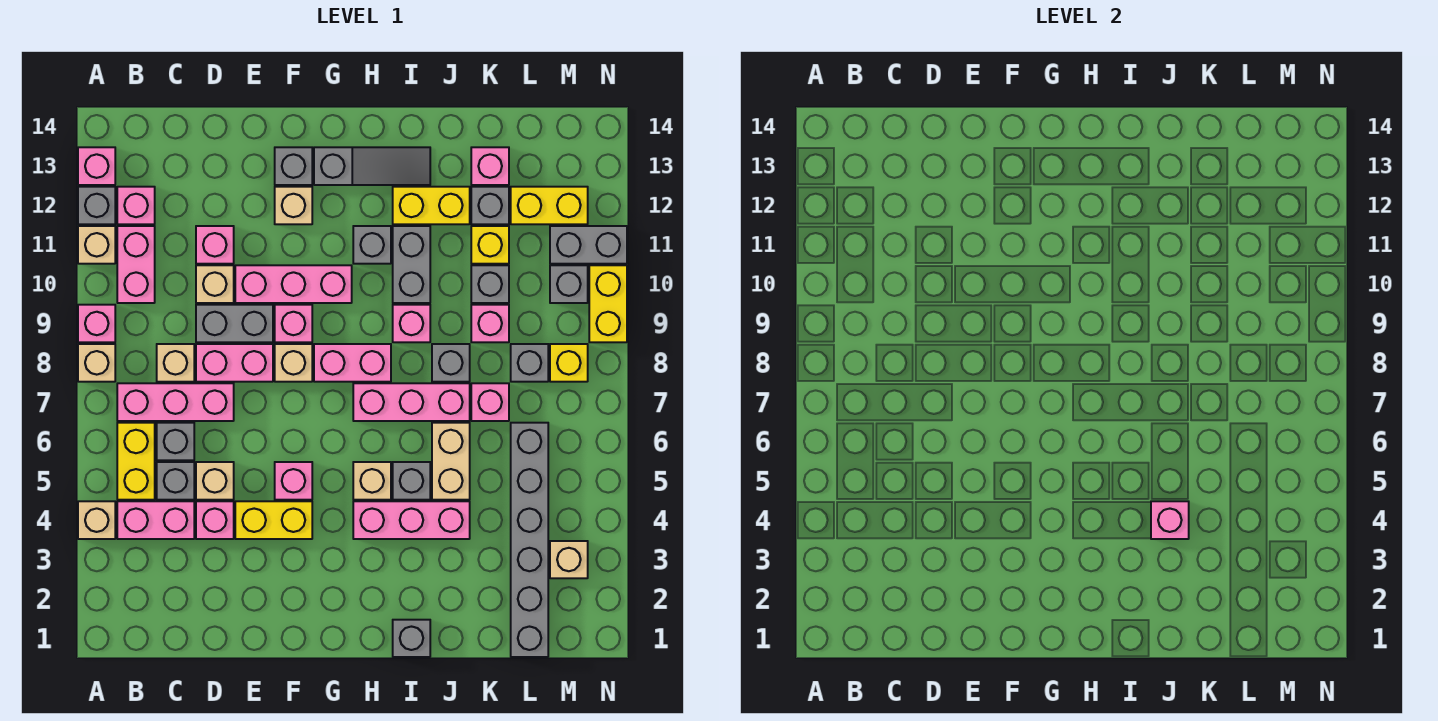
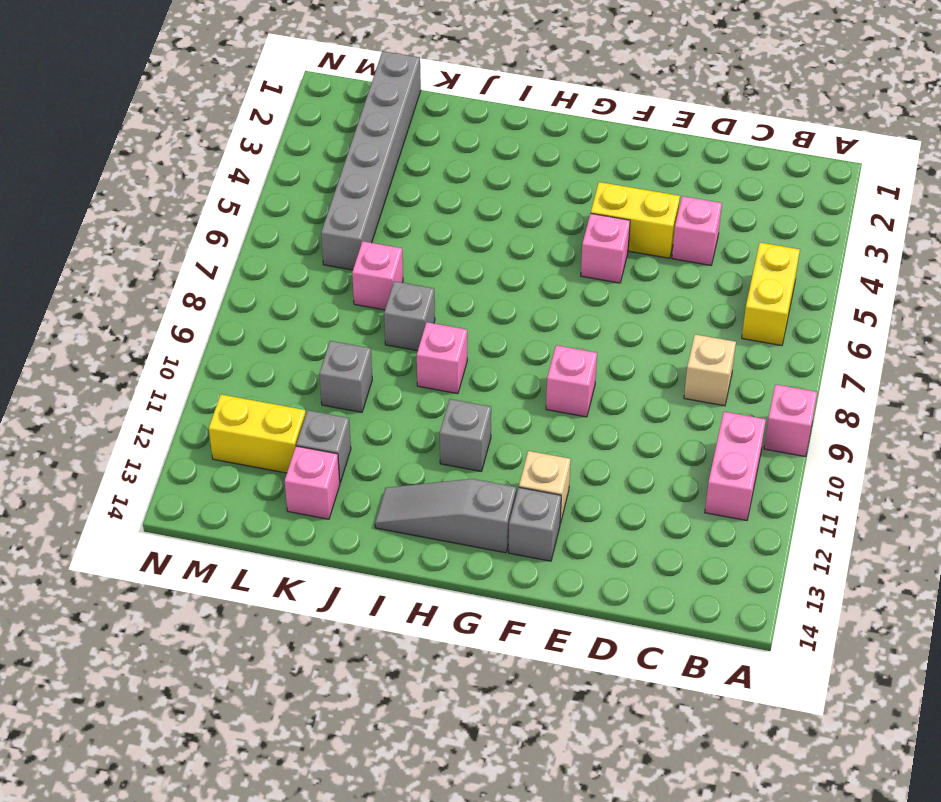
none -> tan brick A4 level 1
none -> tan brick A8 level 1
none -> tan brick A11 level 1
none -> grey brick A12 level 1

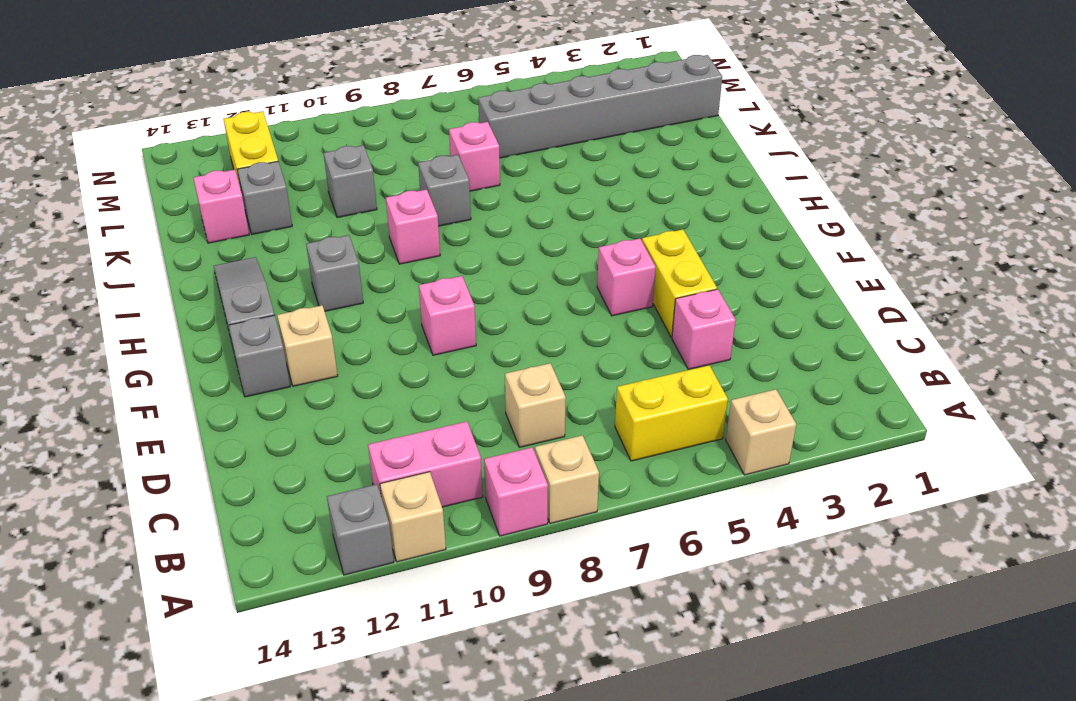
none -> pink brick A13 level 1
none -> pink brick B4:C4 level 1
none -> pink brick B7:D7 level 1
none -> pink brick B12 level 1

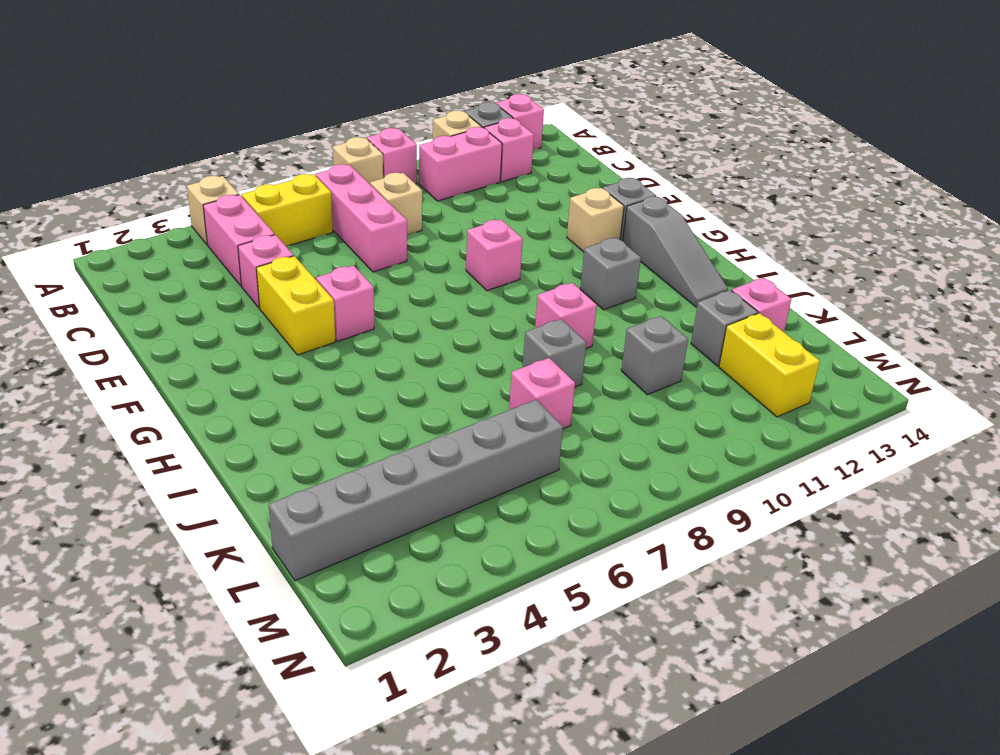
none -> grey brick C5 level 1
none -> grey brick C6 level 1
none -> tan brick D5 level 1
none -> pink brick D8:E8 level 1

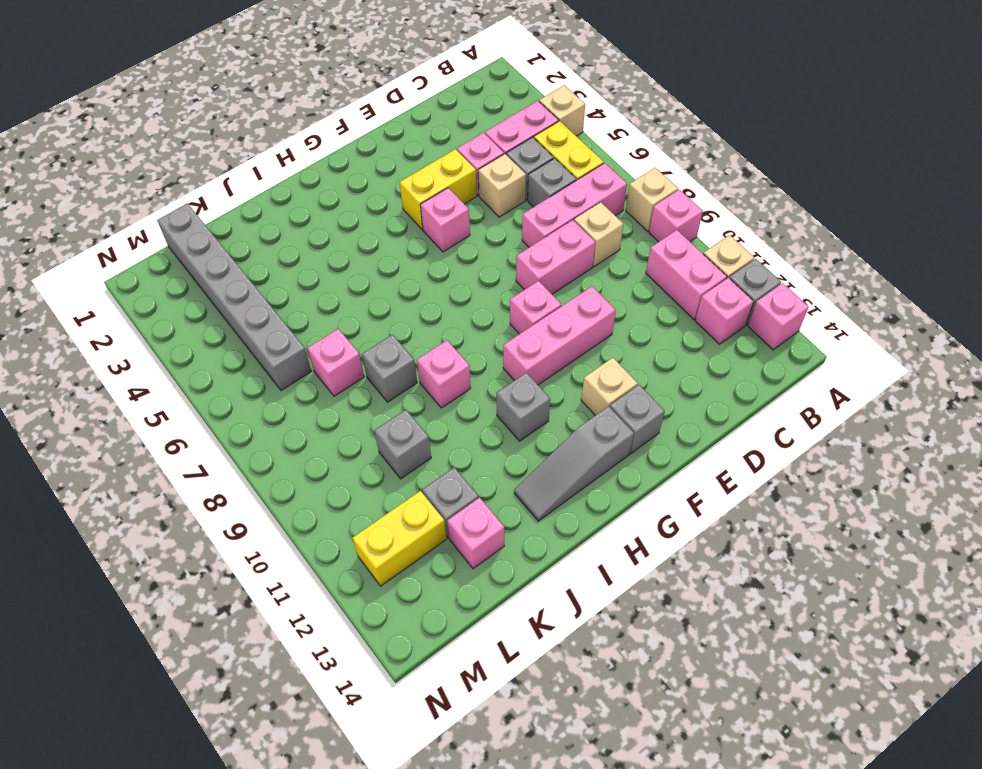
none -> grey brick D9:E9 level 1
none -> tan brick D10 level 1
none -> pink brick D11 level 1
none -> tan brick F8 level 1

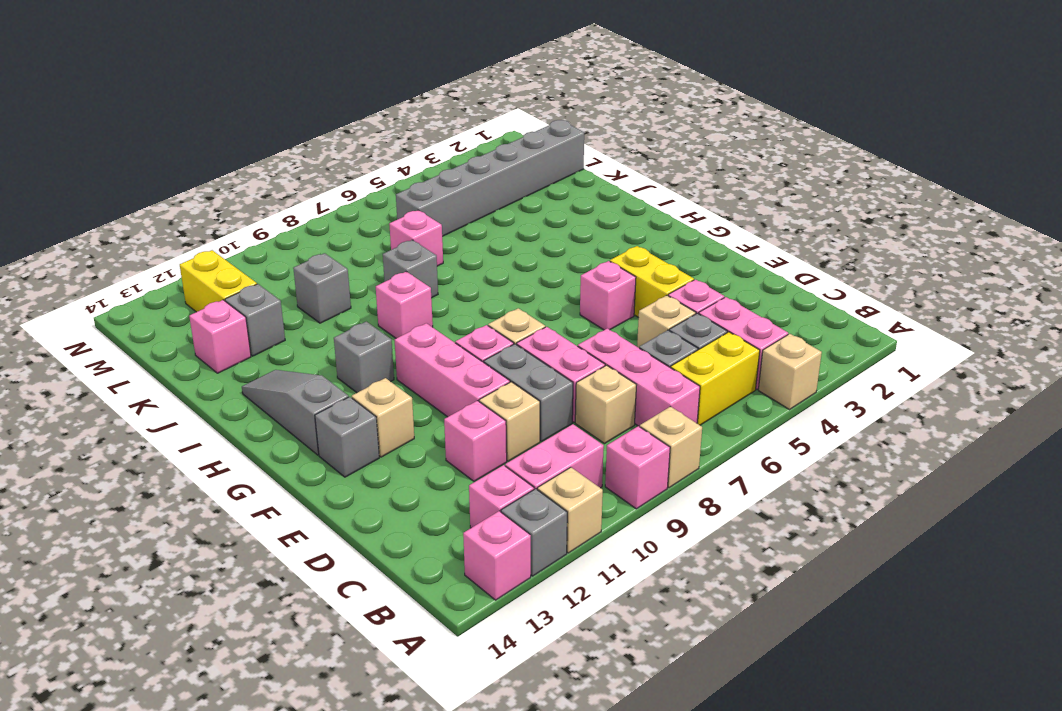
none -> pink brick G8:H8 level 1
none -> pink brick H4:J4 level 1
none -> tan brick H5 level 1
none -> pink brick H7:J7 level 1

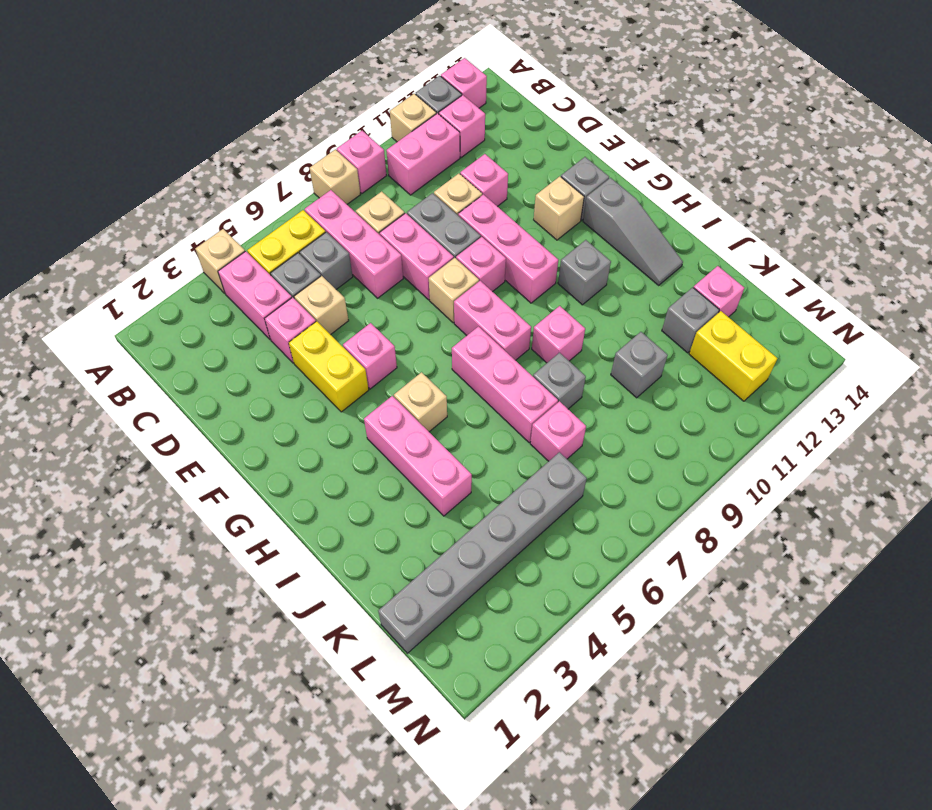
none -> grey brick I1 level 1
none -> grey brick I5 level 1
none -> grey brick I10:I11 level 1
none -> yellow brick I12:J12 level 1

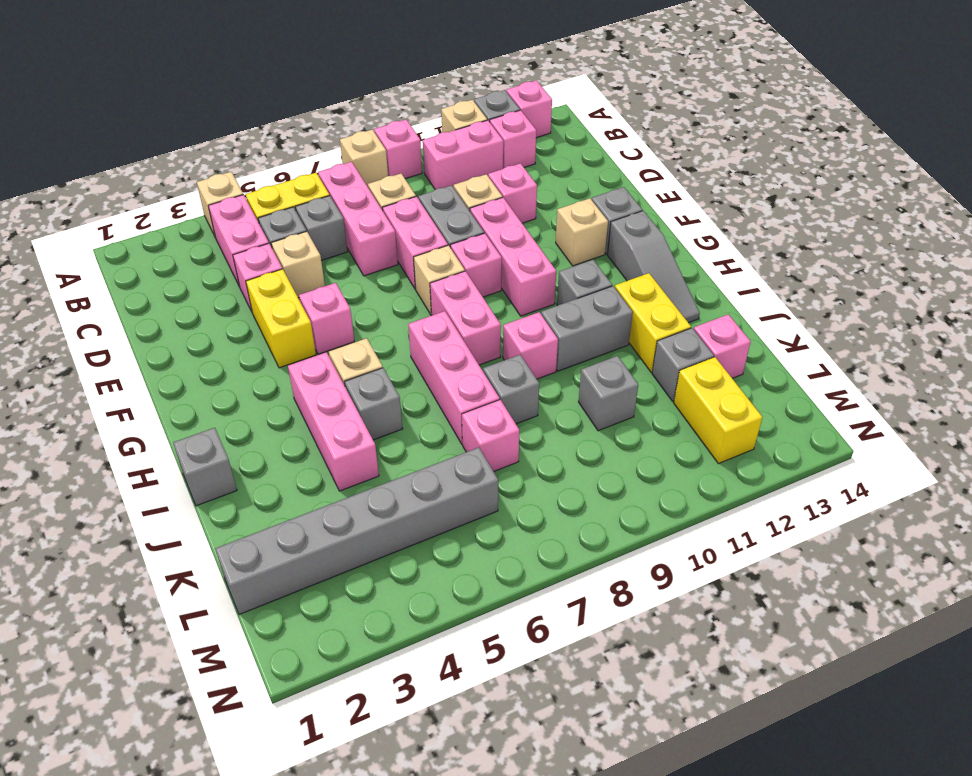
none -> tan brick J5:J6 level 1
none -> pink brick K9 level 1
none -> yellow brick K11 level 1
none -> grey brick L8 level 1

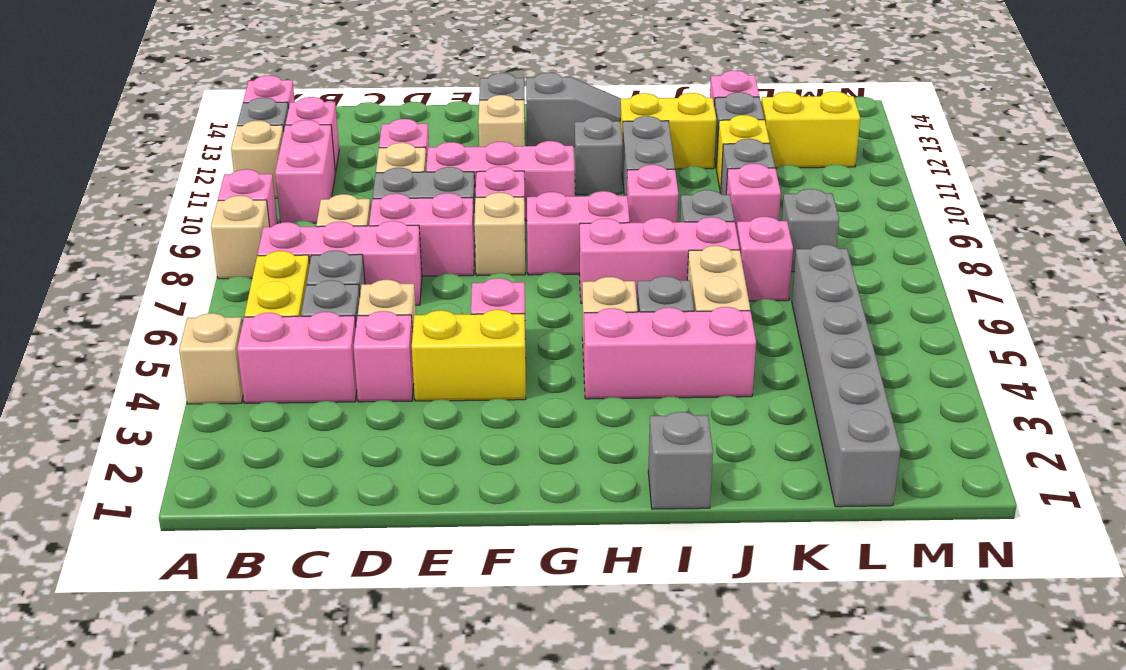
none -> tan brick M3 level 1
none -> yellow brick M8 level 1
none -> grey brick M10 level 1
none -> grey brick M11:N11 level 1

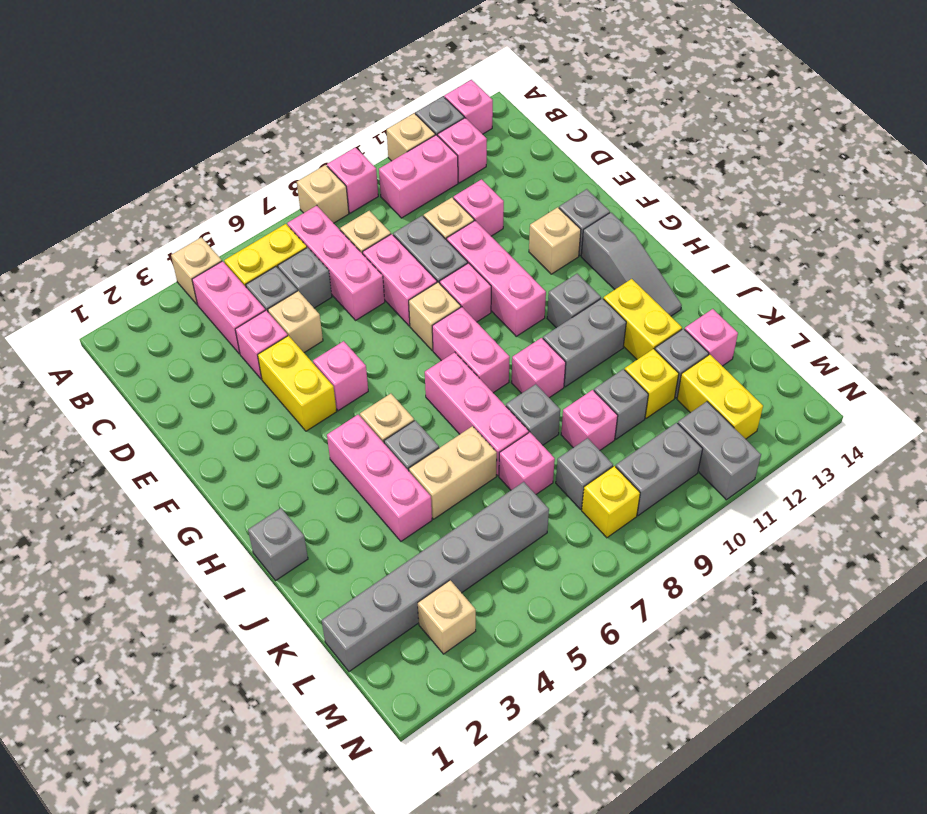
grey brick M9:M10 level 1 -> grey brick M10 level 1
none -> yellow brick N9:N10 level 1
none -> pink brick J4 level 2

